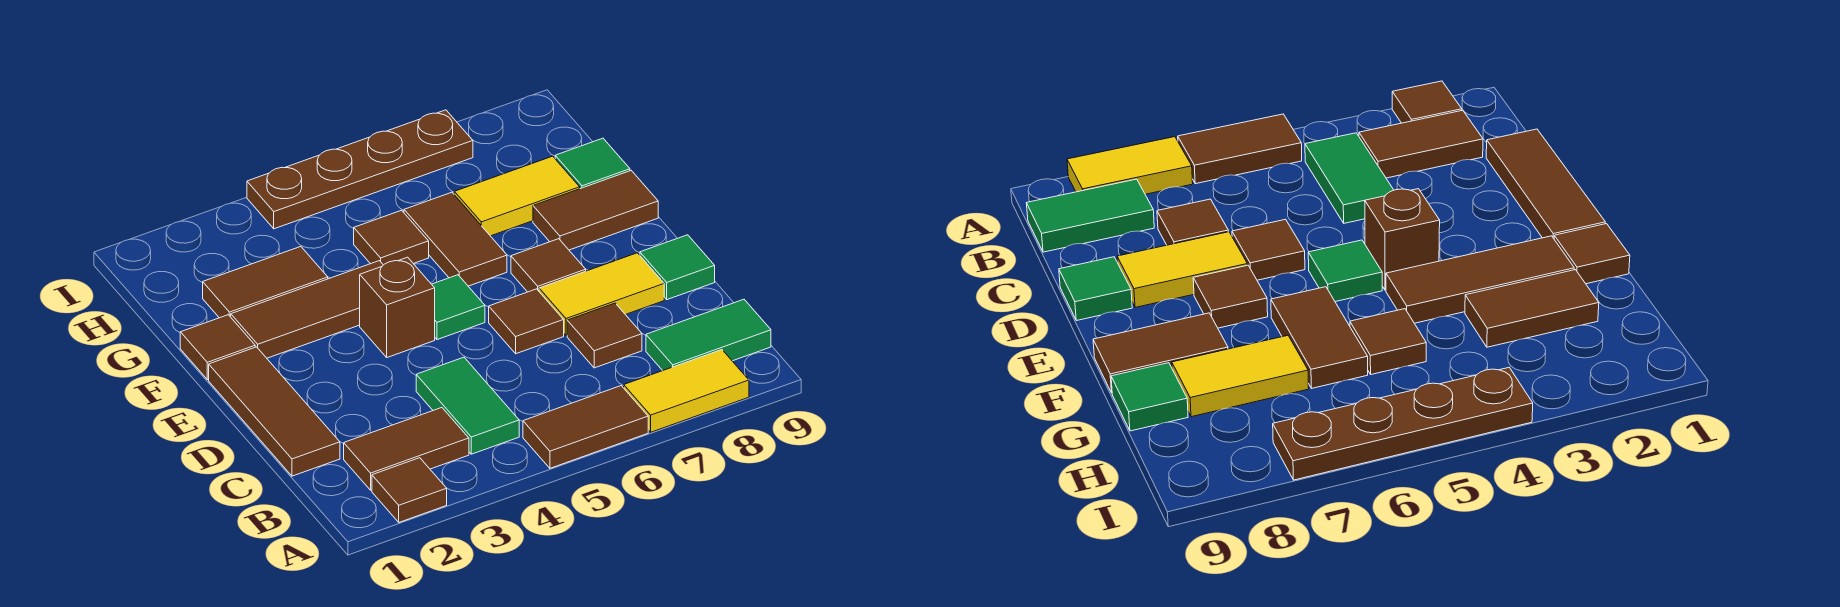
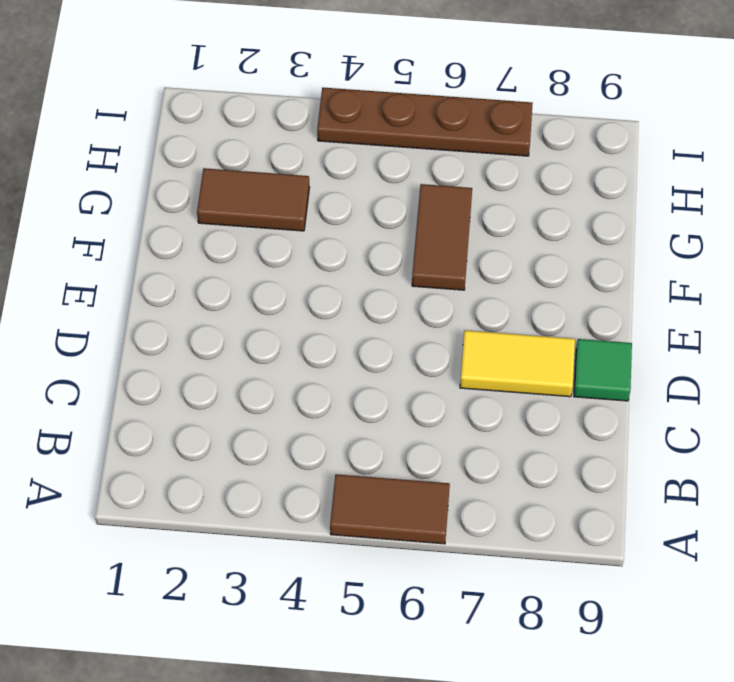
none -> brown tile A2 level 1
none -> yellow tile A7:A8 level 1
none -> brown tile B2:B3 level 1

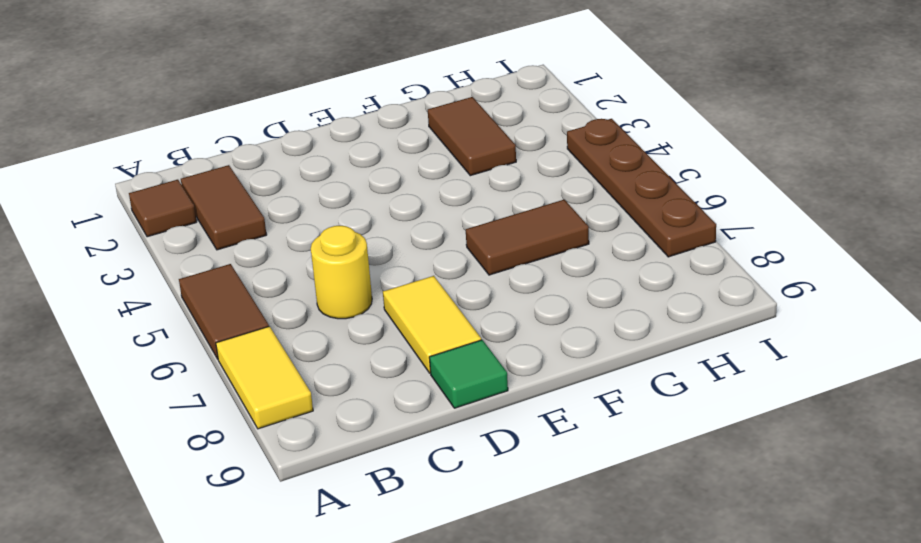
yellow round brick C6 level 1 -> none
none -> green tile B4:C4 level 1
none -> green tile B8:B9 level 1
none -> brown tile C1:E1 level 1

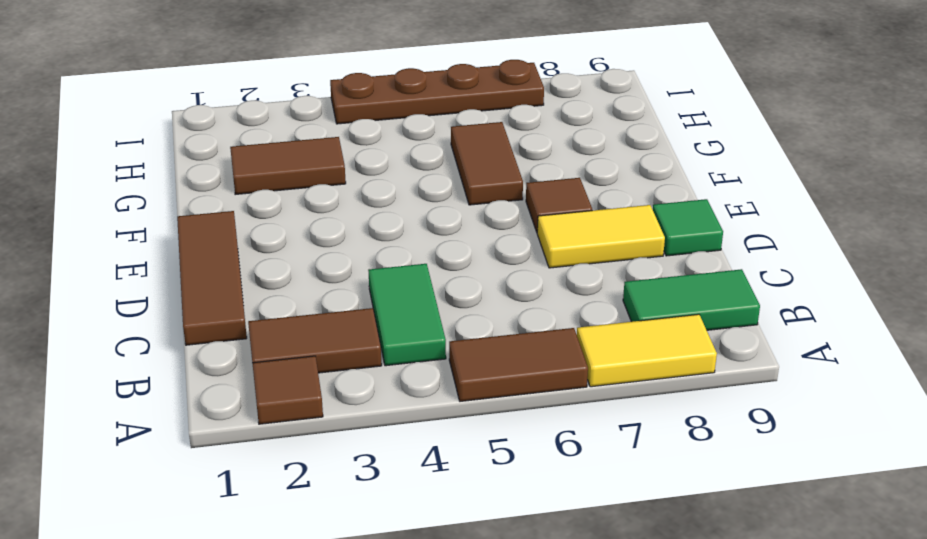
none -> brown tile C7 level 1
none -> brown tile D6 level 1
none -> brown brick E4 level 1

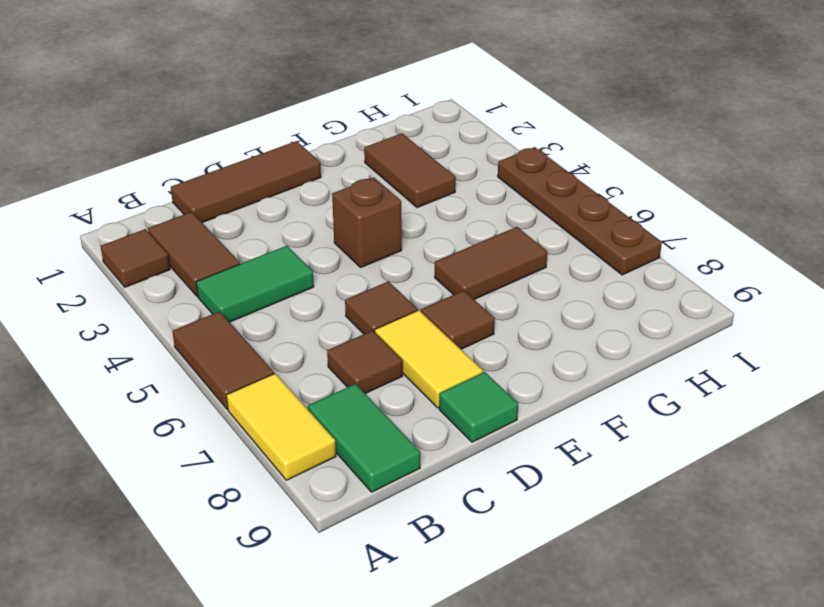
none -> green tile E5 level 1
none -> brown tile F1 level 1
none -> brown tile F2:F4 level 1

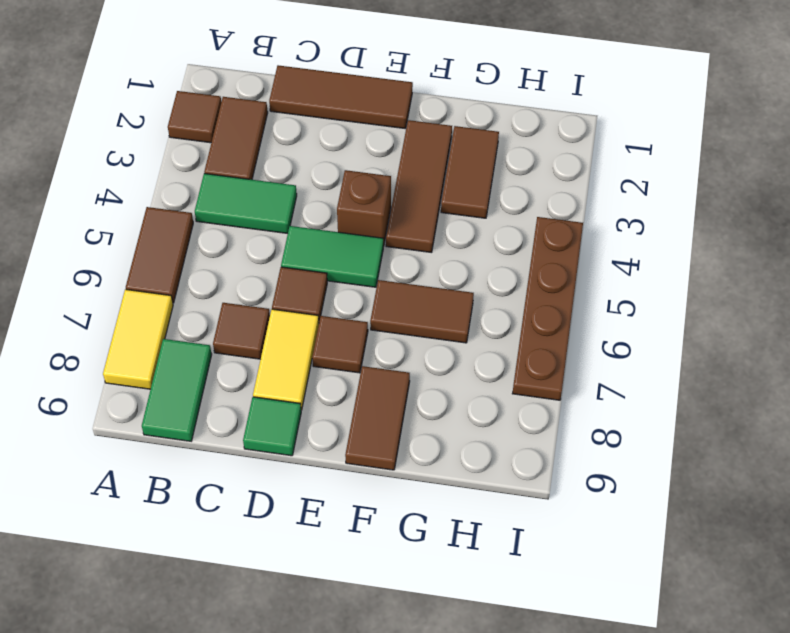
green tile D5:E5 level 1 -> green tile E5 level 1
none -> brown tile F1 level 1
none -> brown tile G5 level 1
none -> yellow tile G7:G8 level 1

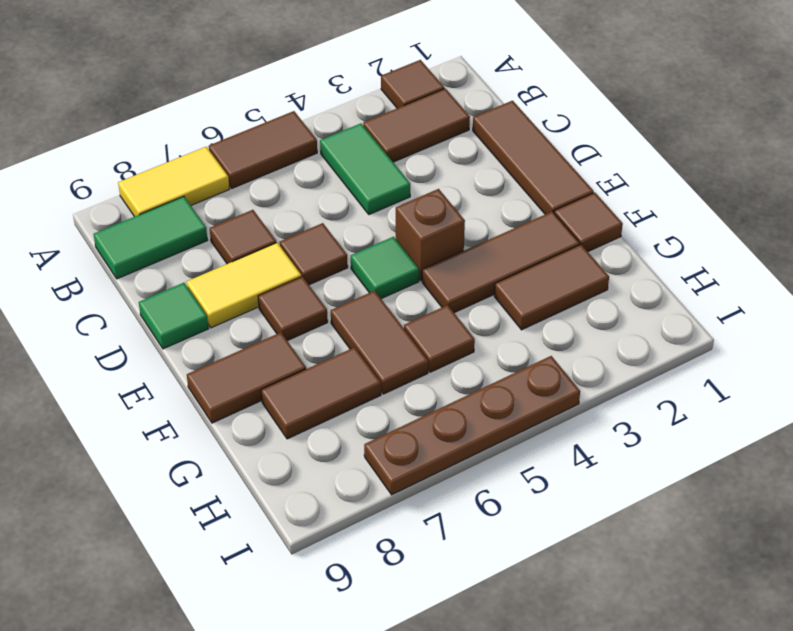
brown tile G7:G8 level 1 -> yellow tile G7:G8 level 1
none -> green tile G9 level 1

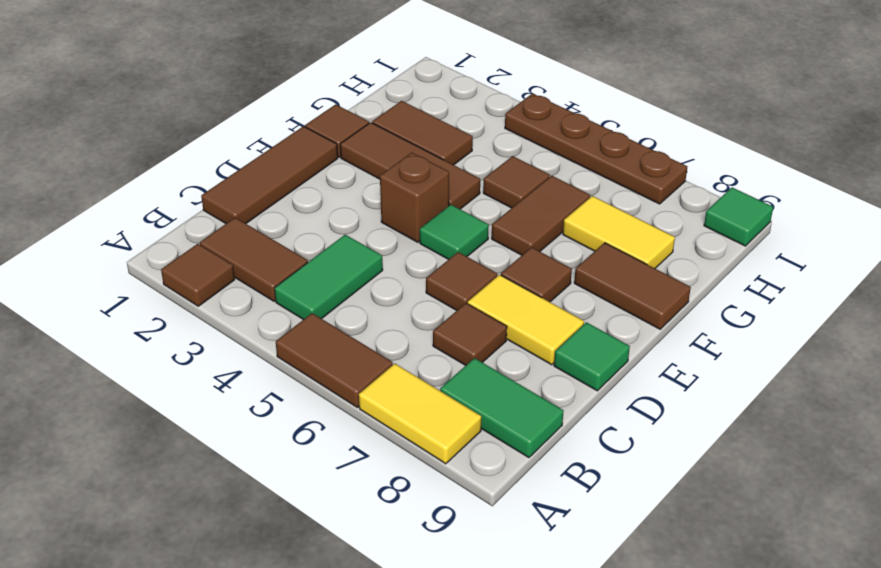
green tile I9 level 1 -> green tile G9 level 1

